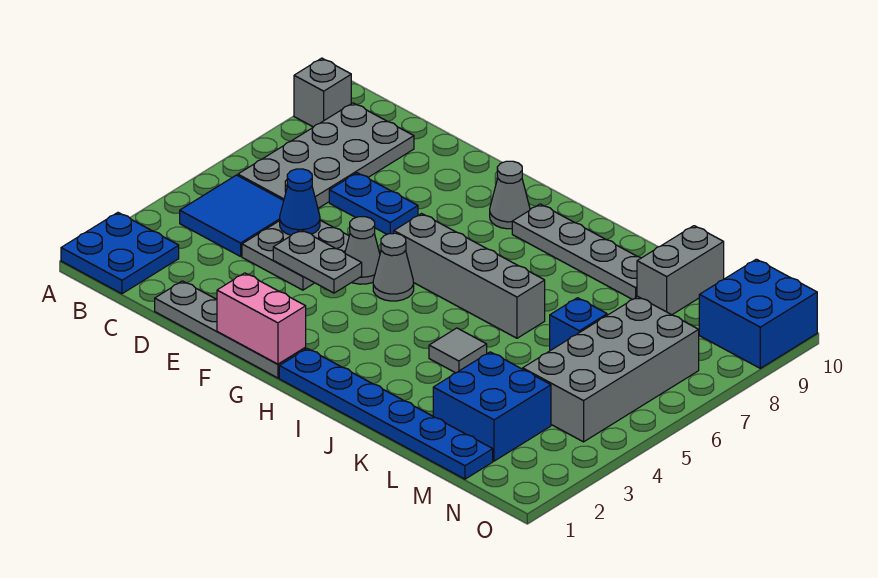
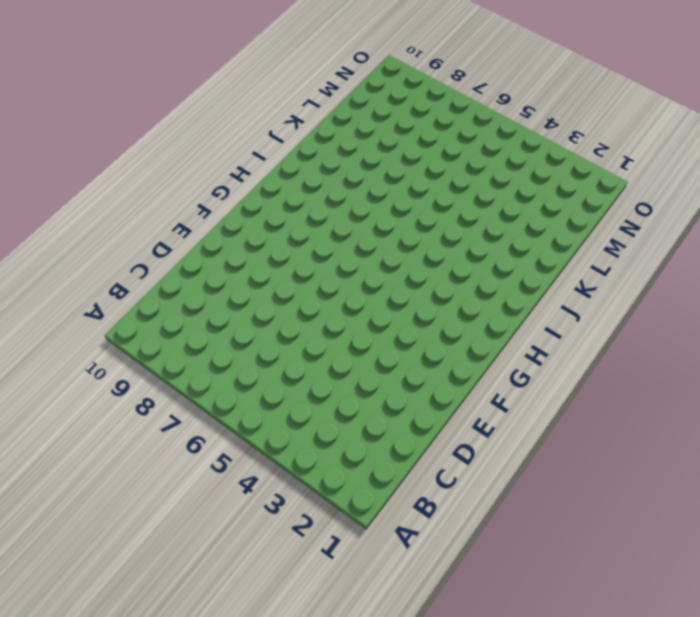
none -> blue plate A1:B2 level 1
none -> grey brick A9 level 1
none -> blue tile B4:C5 level 1

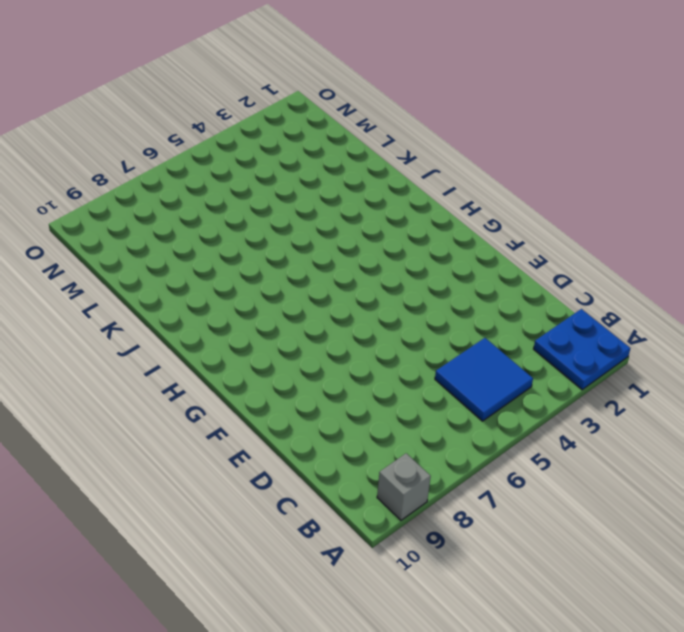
none -> grey plate B6:C9 level 1
none -> grey plate D1:G1 level 1
none -> grey plate D4:E5 level 1

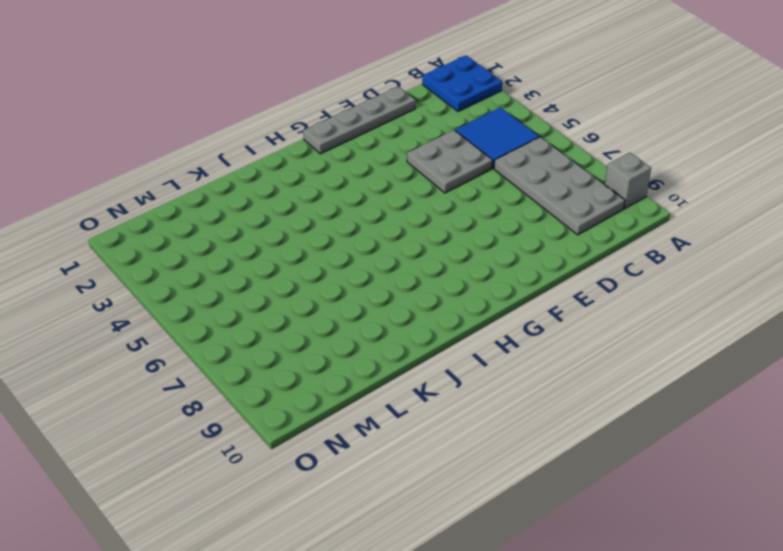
none -> blue plate D7:E7 level 1
none -> grey cone F5 level 1
none -> grey cone G5 level 1

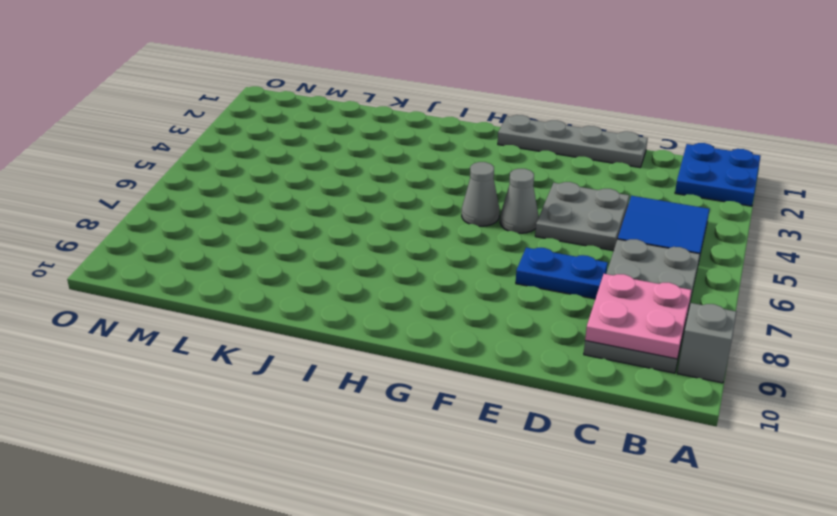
pink plate B8:C9 level 2 -> none
none -> grey brick G6:J6 level 1
none -> grey cone G9 level 1
none -> blue plate H1:M1 level 1

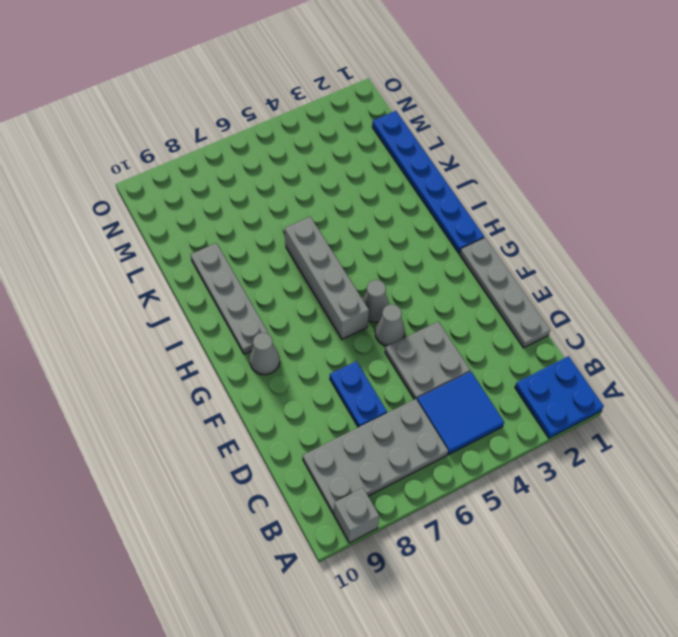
none -> grey tile J4 level 1
none -> blue brick L2:M3 level 1
none -> blue brick L6 level 1

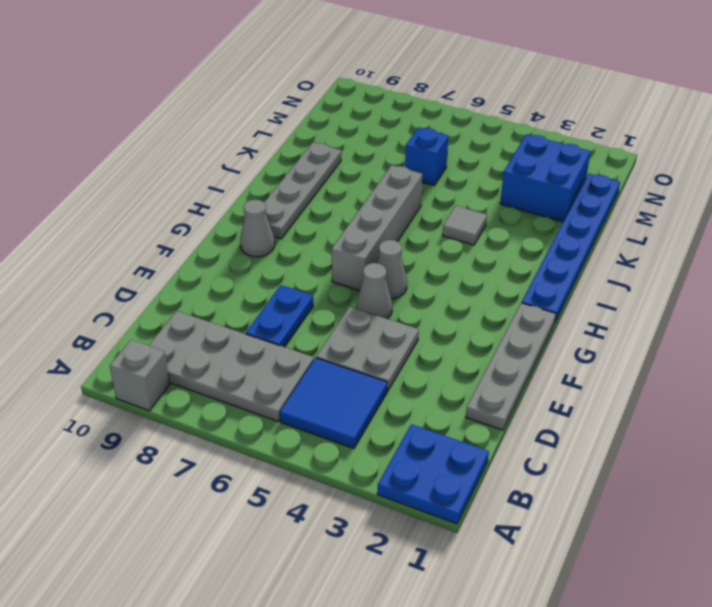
none -> grey brick L9:L10 level 1
none -> grey brick M4:N7 level 1
none -> blue brick N9:O10 level 1

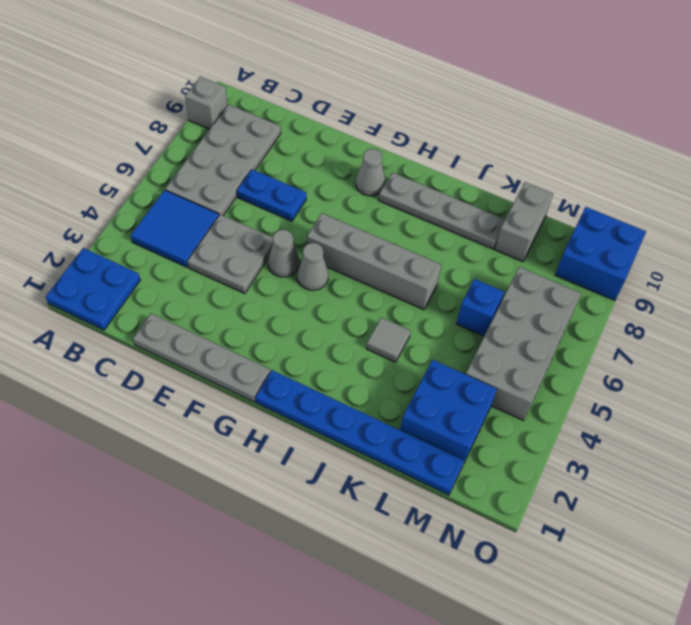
none -> blue cone D5 level 2
none -> grey plate E4:F4 level 2
none -> pink brick F1:G1 level 2

